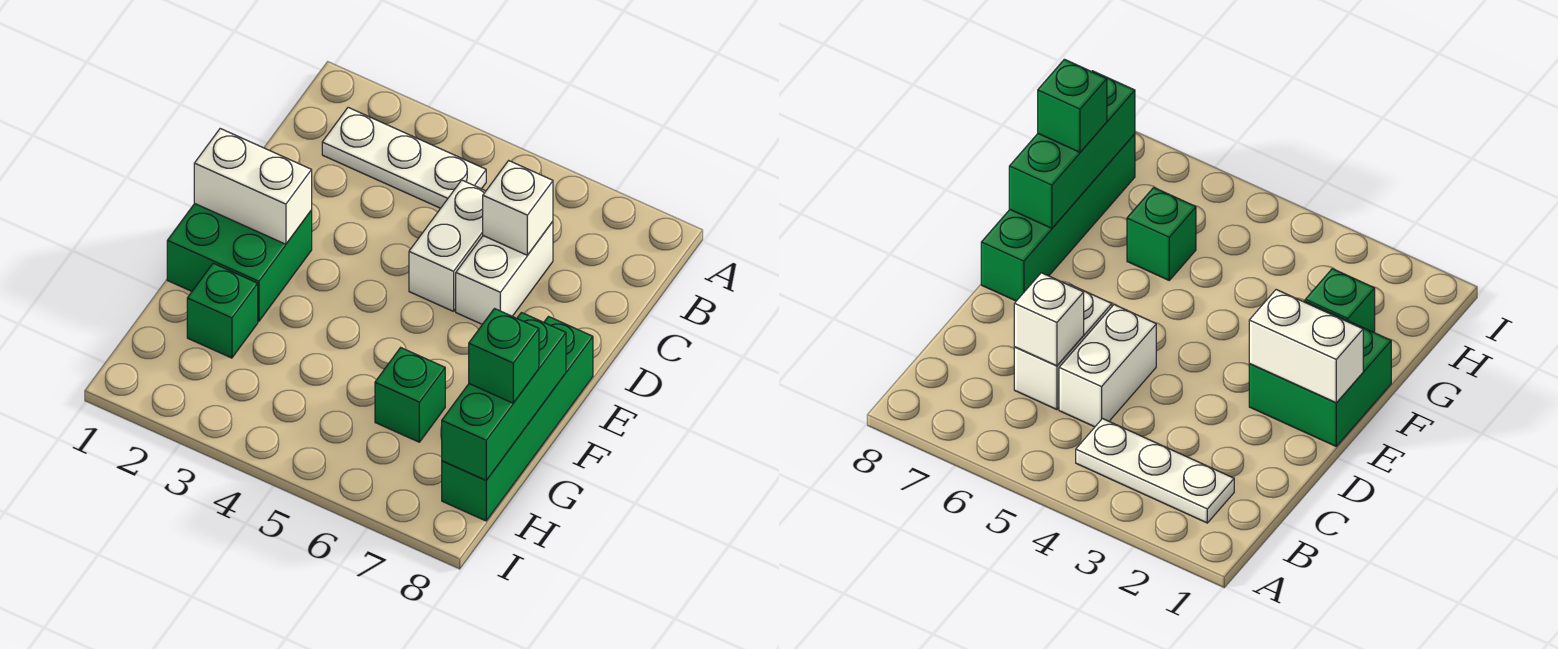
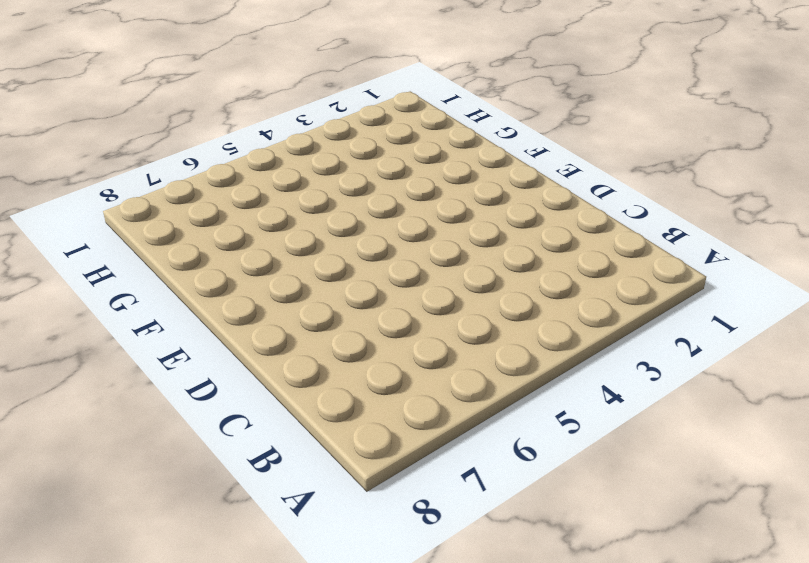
none -> white plate B2:B4 level 1
none -> white brick C5:D5 level 1

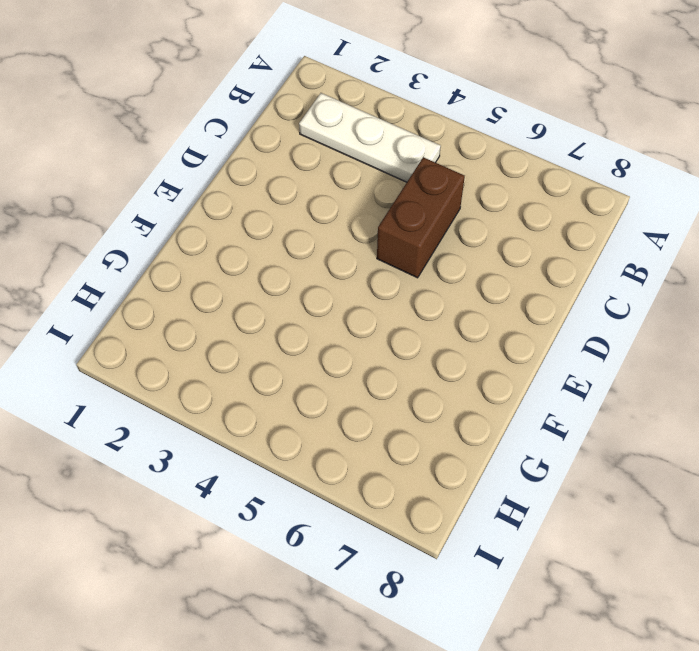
brown brick C5:D5 level 1 -> white brick C5:D5 level 1
none -> white brick C6:D6 level 1
none -> green brick E1:F2 level 1

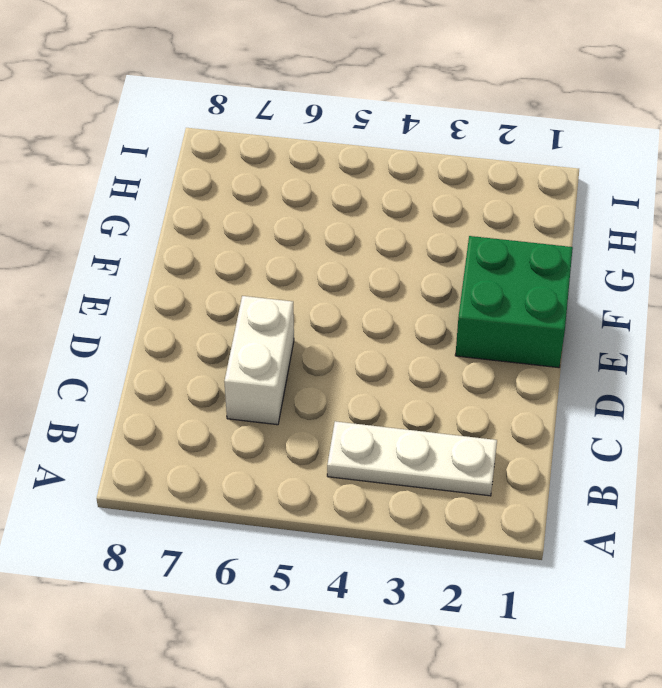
none -> white brick C5:D5 level 1
none -> green brick E8:H8 level 1

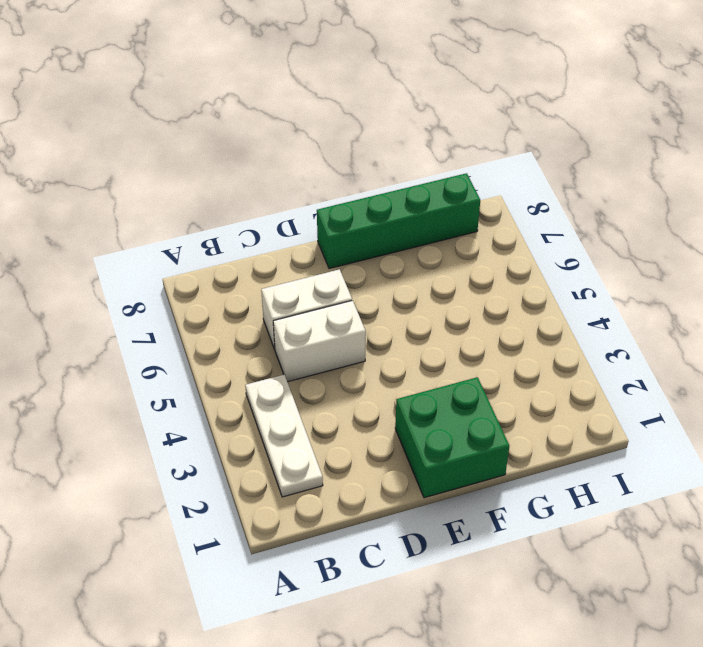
none -> green brick G2 level 1
none -> green brick G6 level 1

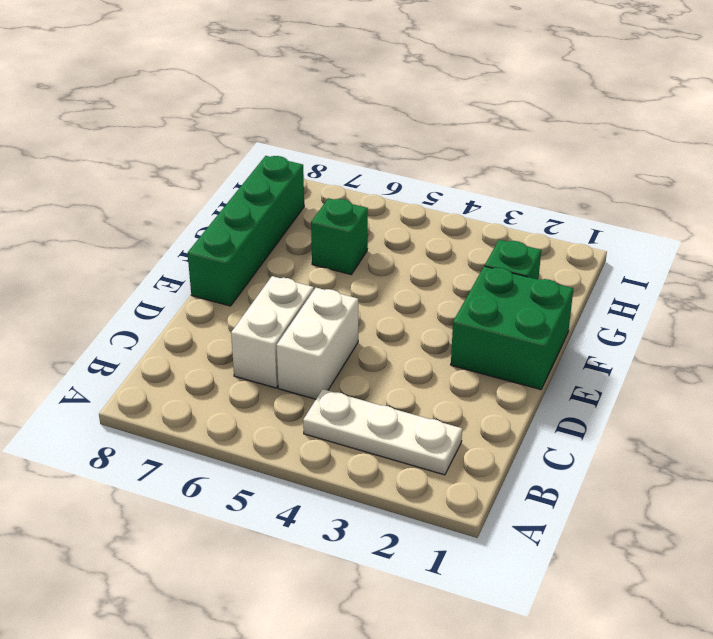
none -> white brick C6 level 2
none -> white brick E1:E2 level 2

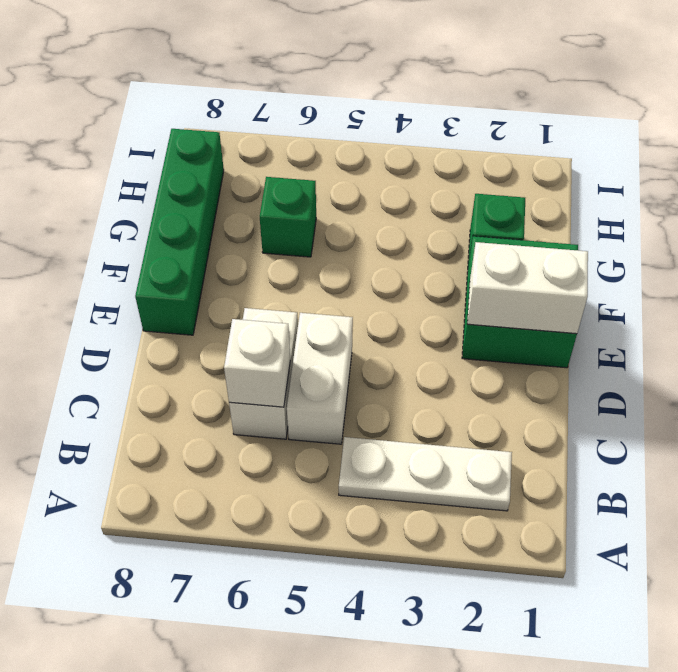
none -> green brick F8:H8 level 2
none -> green brick G8 level 3

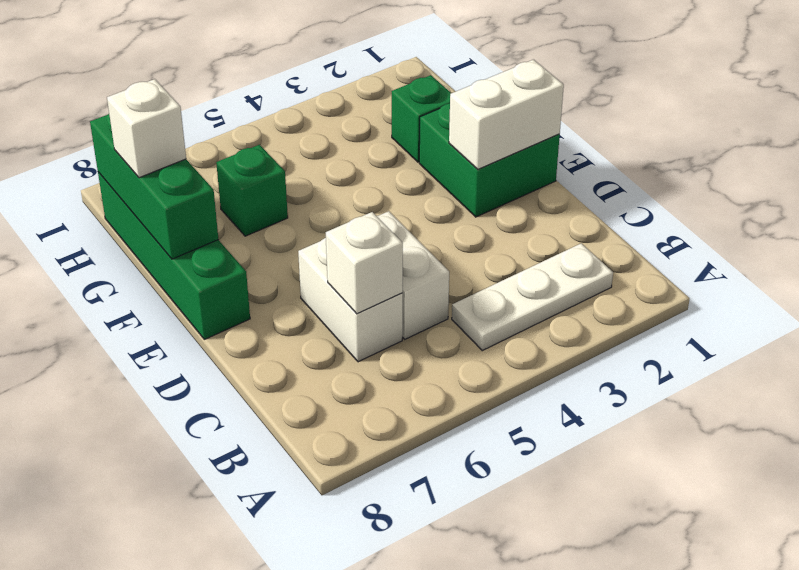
white brick G8 level 3 -> green brick G8 level 3

